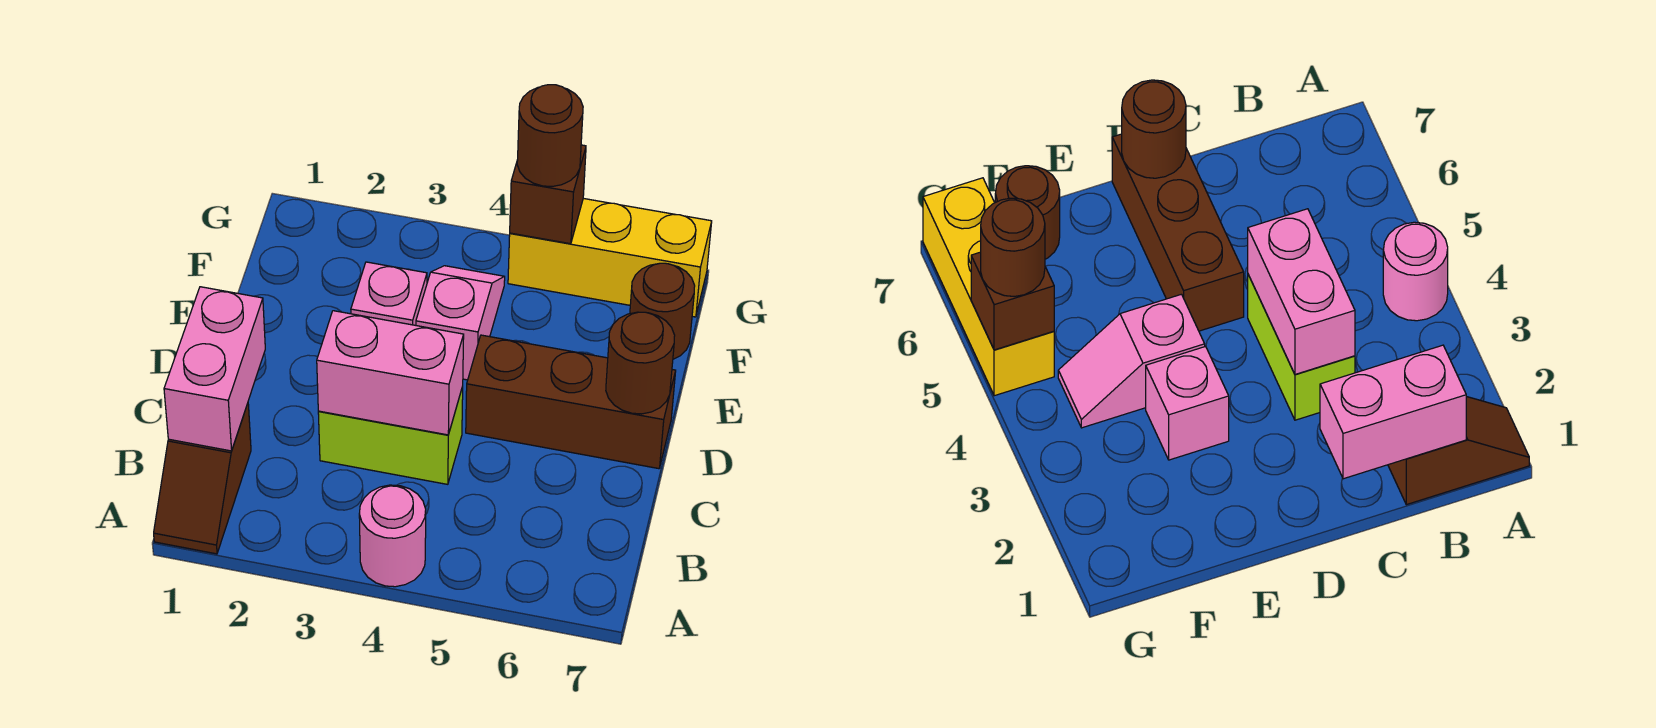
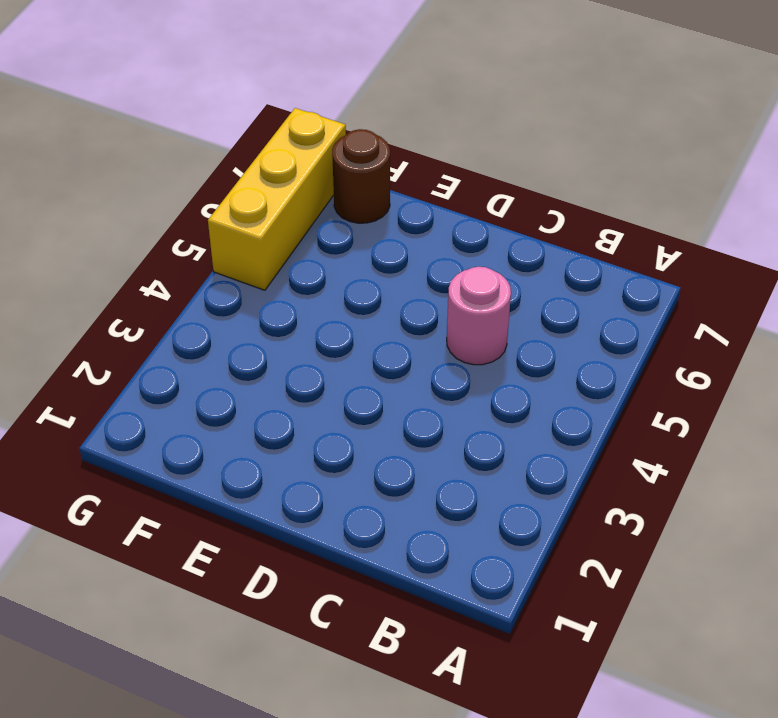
pink round brick C5 level 1 -> pink round brick A4 level 1
none -> brown slope A1:B1 level 1 top B
none -> lime brick C3:C4 level 1
none -> brown brick D5:D7 level 1

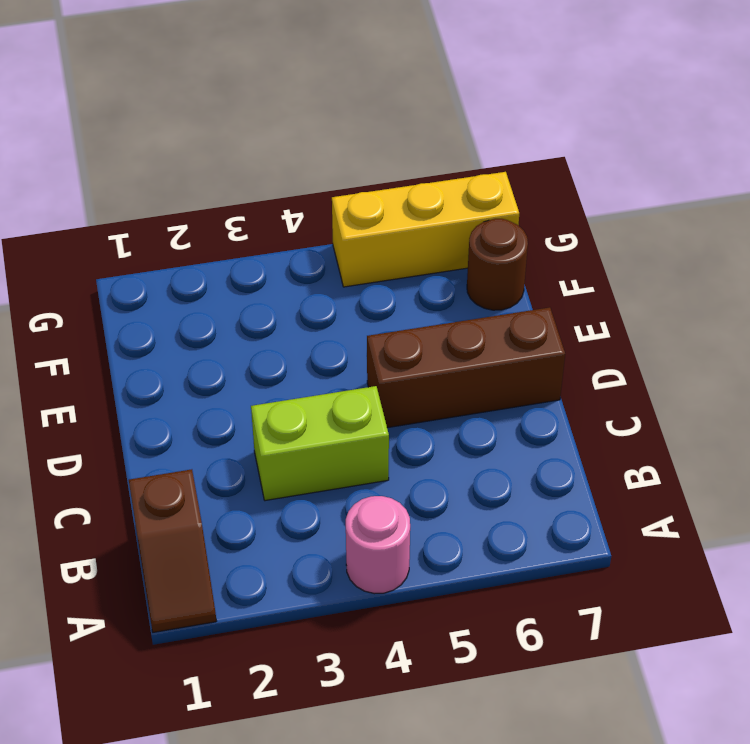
none -> pink brick E3 level 1
none -> pink slope E4:F4 level 1 top E
none -> pink brick B1:C1 level 2

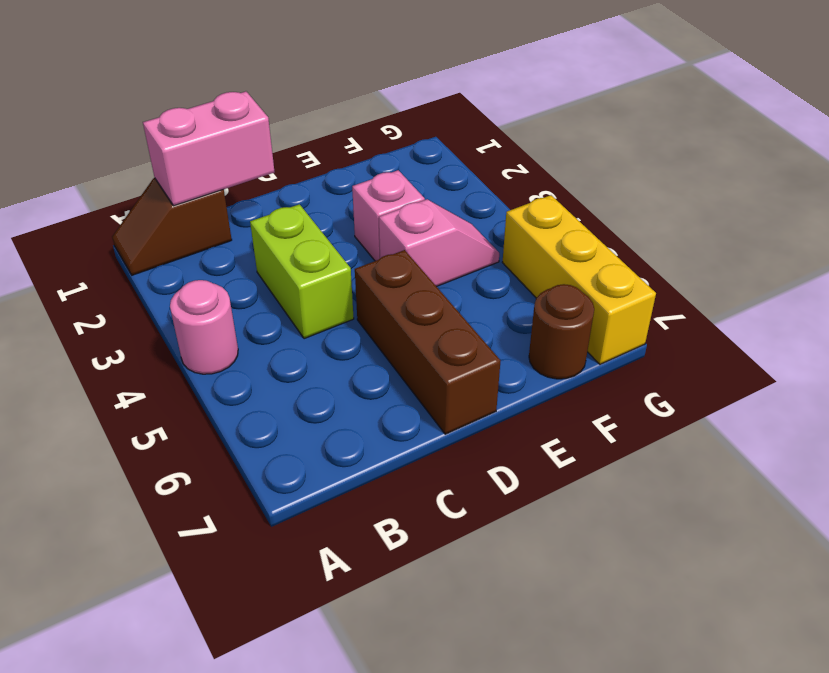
none -> pink brick C3:C4 level 2
none -> brown round brick D7 level 2
none -> brown brick G5 level 2

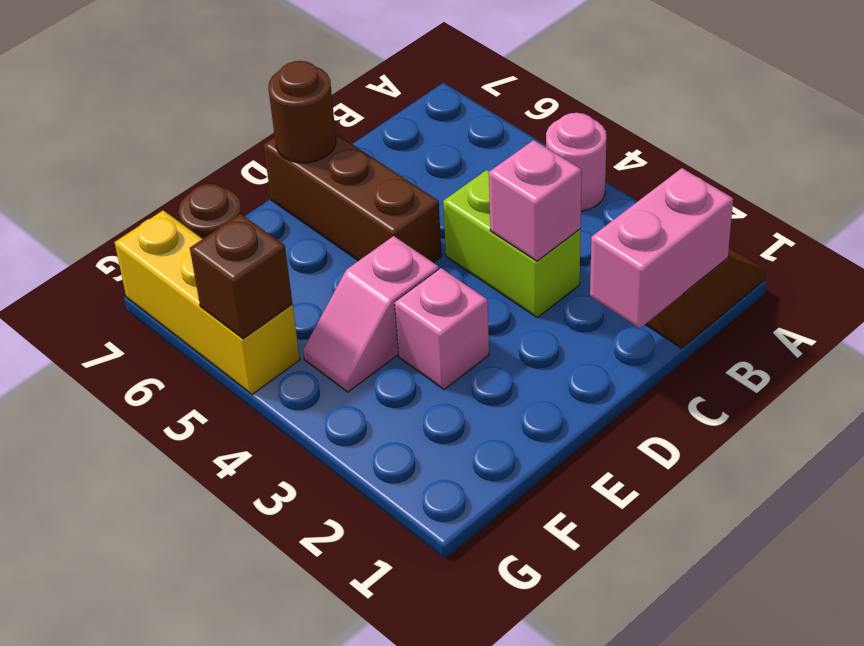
pink brick C3 level 2 -> pink brick C3:C4 level 2
none -> brown round brick G5 level 3

